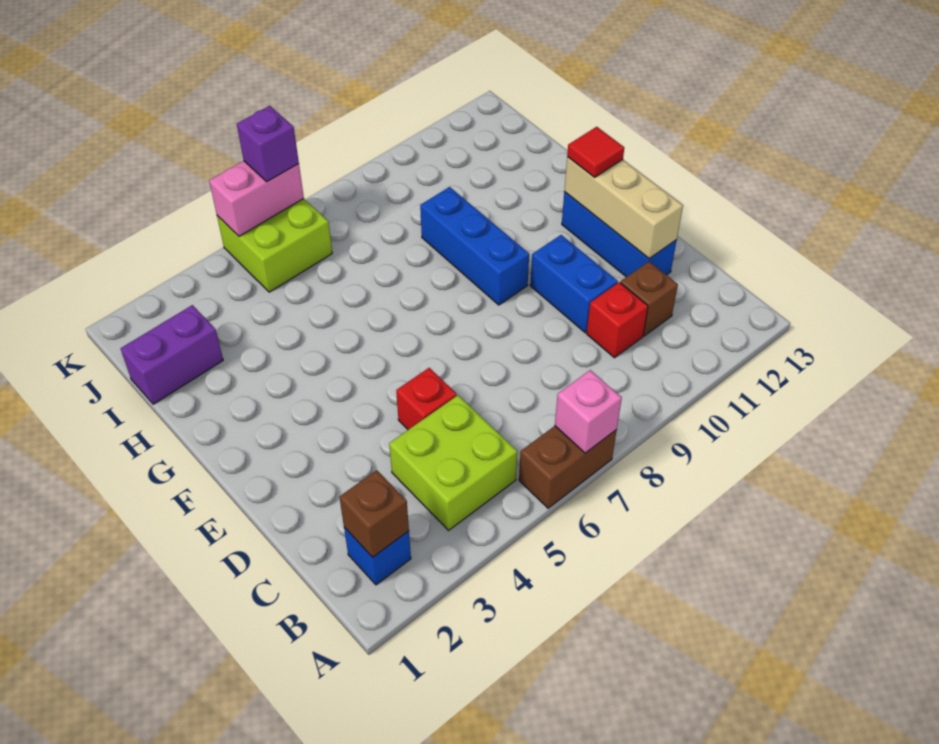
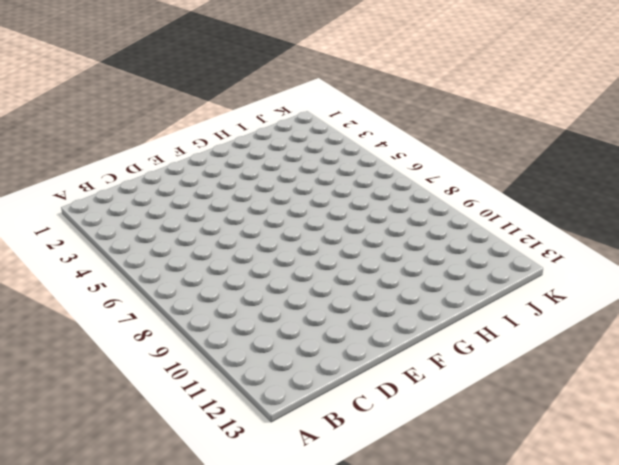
none -> brown brick A6:A7 level 1
none -> blue brick B2 level 1
none -> lime brick B4:C5 level 1

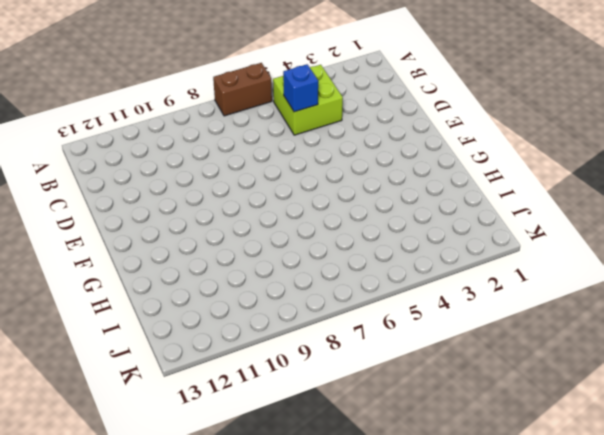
blue brick C5 level 2 -> blue brick B2 level 1
none -> red brick C10 level 1
none -> brown brick C11 level 1
none -> red brick D5 level 1

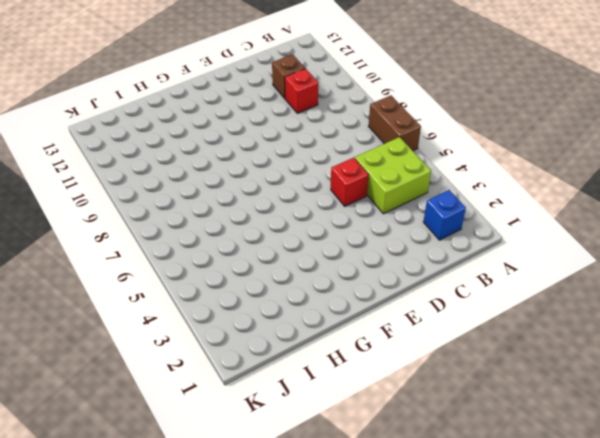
none -> blue brick D10:E10 level 1
none -> blue brick D12:F12 level 1
none -> blue brick F9:H9 level 1

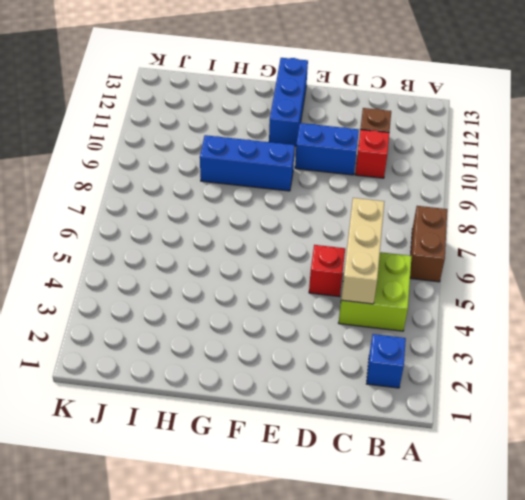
tan brick C4:C6 level 2 -> tan brick D12:F12 level 2
blue brick F11:F13 level 1 -> blue brick D12:F12 level 1
none -> purple brick I1:I2 level 1
none -> lime brick J5:K6 level 1
none -> pink brick A7 level 2

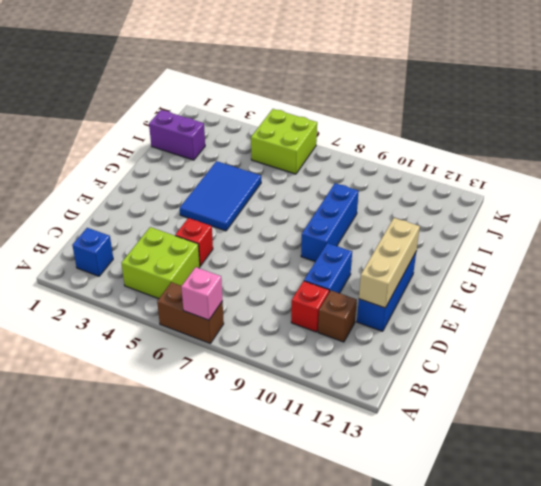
blue tile F4:H5 level 1 -> none
none -> brown brick B2 level 2
none -> pink brick K5:K6 level 2
none -> red tile F12 level 3

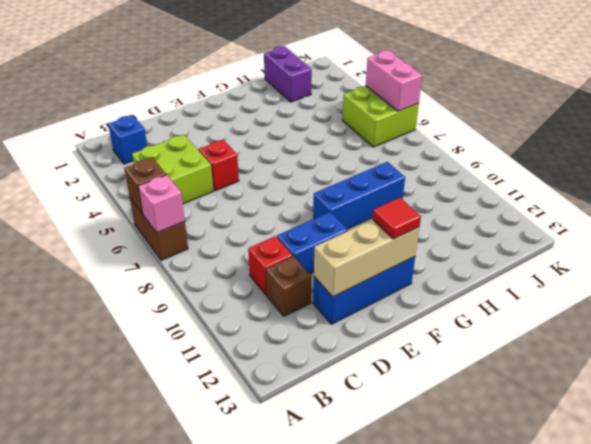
brown brick A6 level 2 -> brown brick B2 level 2
none -> purple brick K6 level 3

